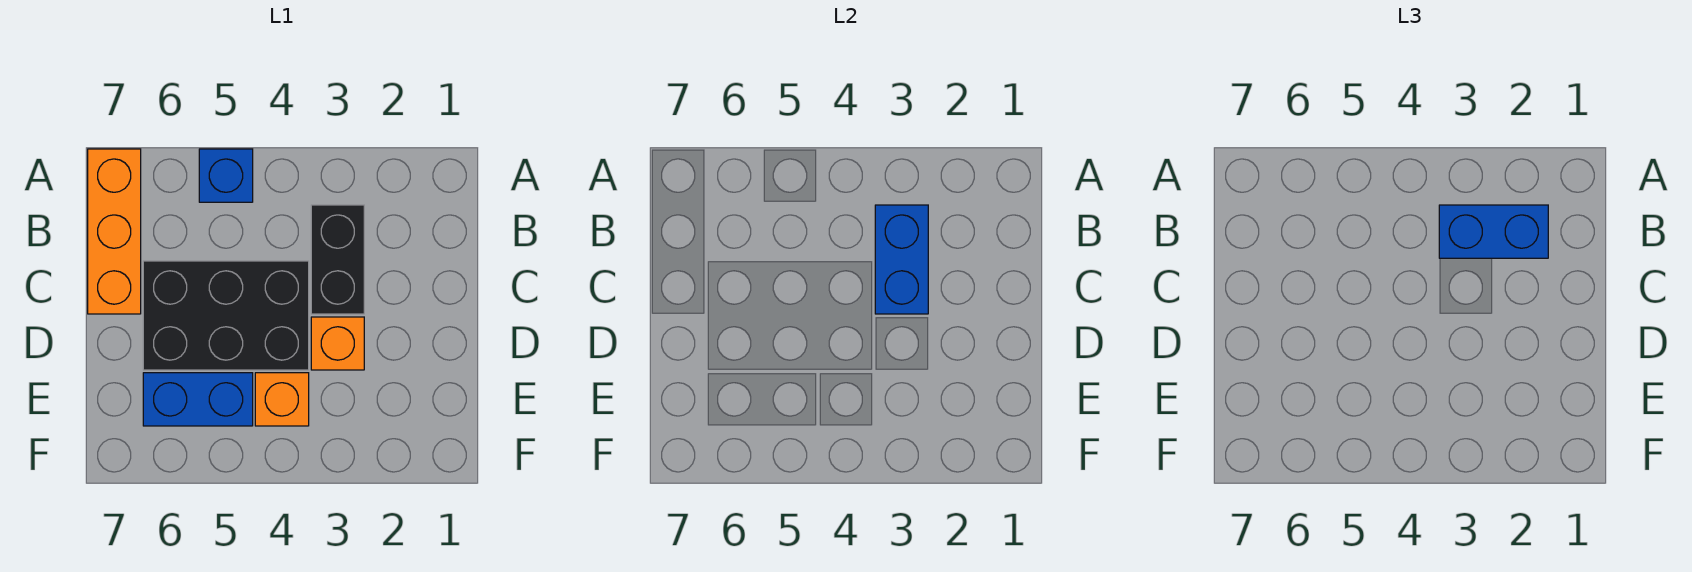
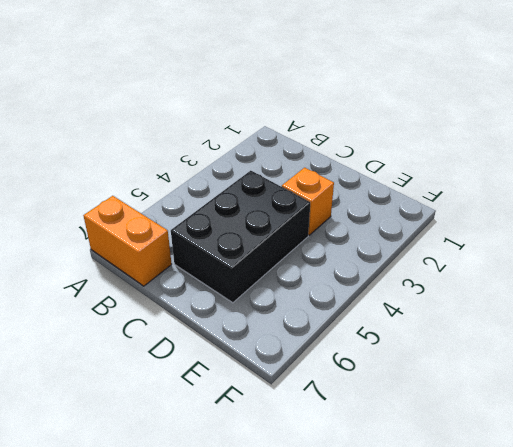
orange brick A7:B7 level 1 -> orange brick A7:C7 level 1
none -> blue brick A5 level 1
none -> black brick B3:C3 level 1

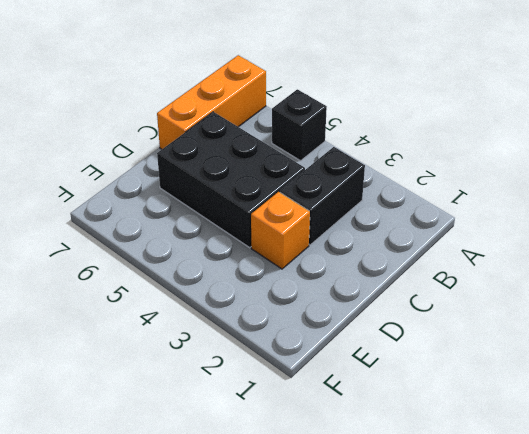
black brick A5 level 1 -> blue brick A5 level 1
none -> orange brick E4 level 1
none -> blue brick E5:E6 level 1

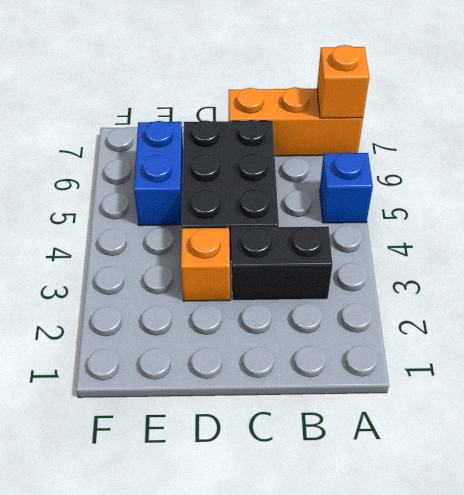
orange brick A7 level 2 -> orange brick E4 level 1
none -> blue brick B3:C3 level 2
none -> blue brick B2:B3 level 3

